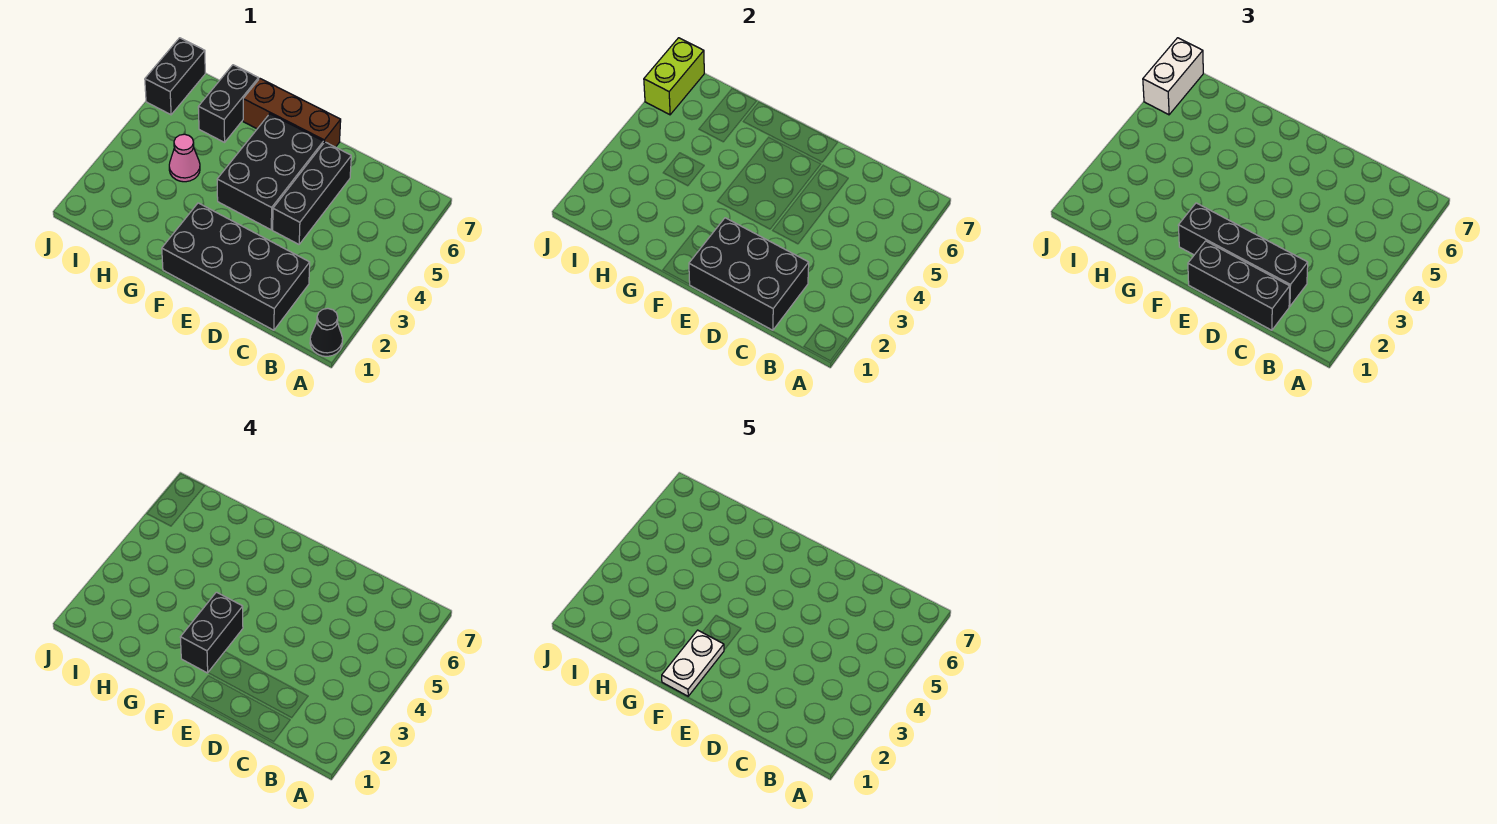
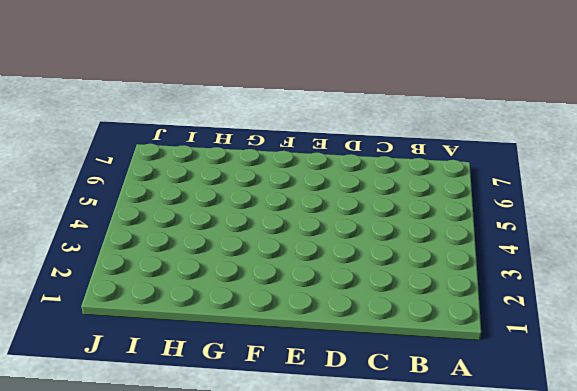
none -> black cone A1 level 1
none -> black brick C1:F2 level 1
none -> black brick D4:D6 level 1

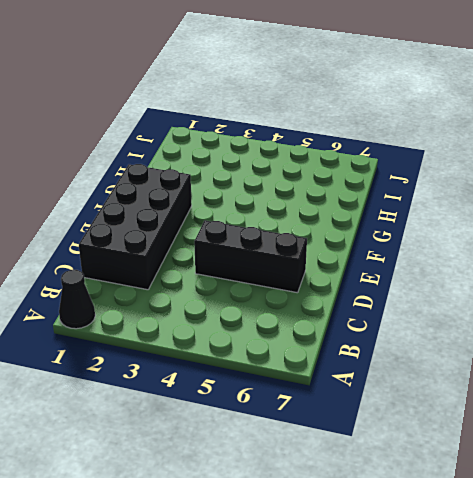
none -> black brick E4:F6 level 1
none -> brown brick E7:G7 level 1
none -> pink cone H4 level 1

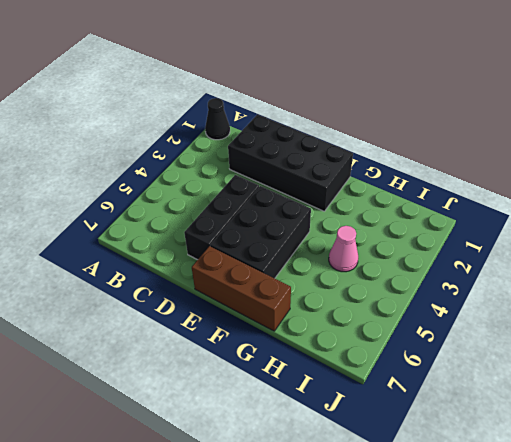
none -> black brick H6:H7 level 1
none -> black brick J6:J7 level 1
none -> black brick C1:E2 level 2

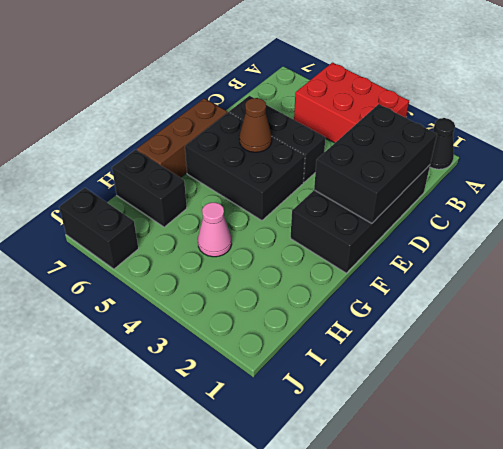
red brick A3:B5 level 1 -> none
brown cone E5 level 2 -> none
none -> lime brick J6:J7 level 2
none -> black brick C1:E1 level 3
none -> black brick C2:F2 level 3

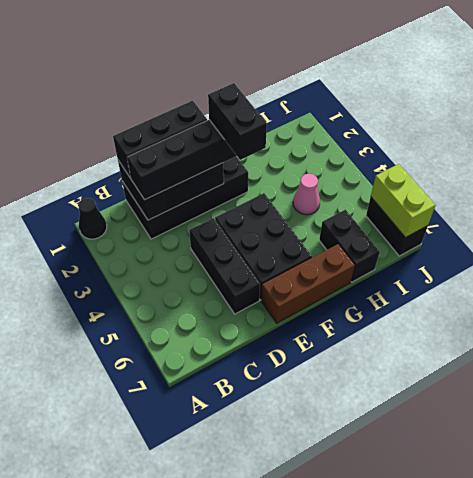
none -> white brick J6:J7 level 3
none -> white plate F1:F2 level 5

